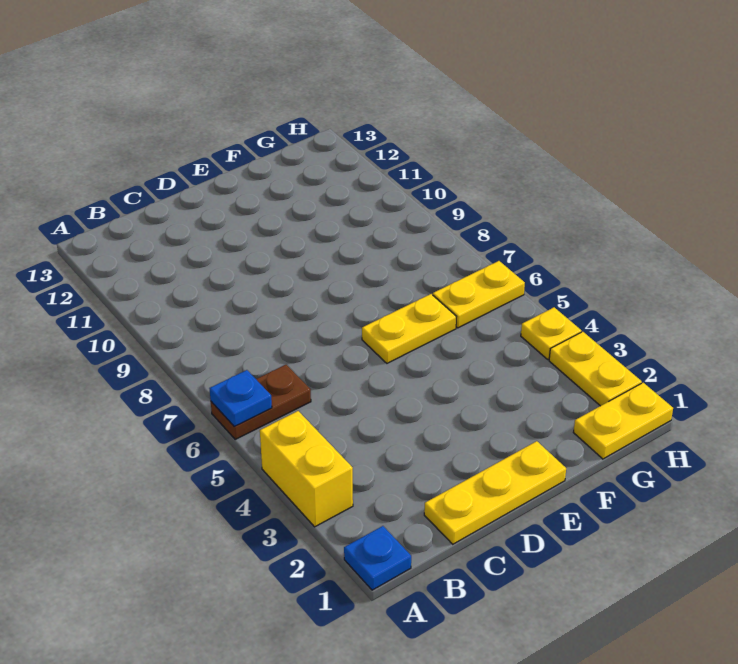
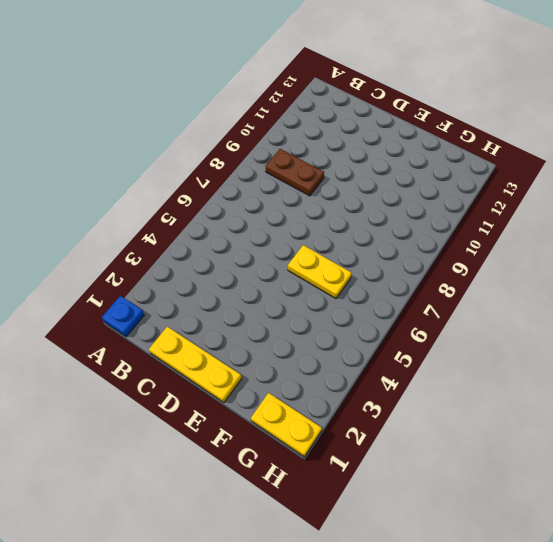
brown plate B9:C9 level 1 -> brown plate A6:B6 level 1
none -> yellow brick A3:A4 level 1
none -> yellow plate G6:H6 level 1

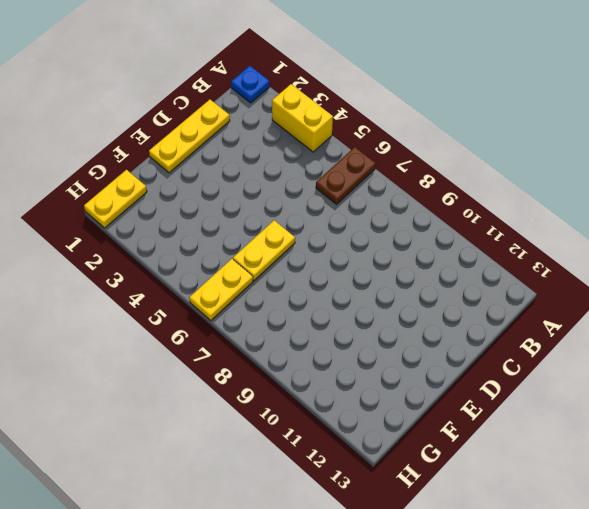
none -> yellow plate H2:H3 level 1
none -> yellow plate H4 level 1

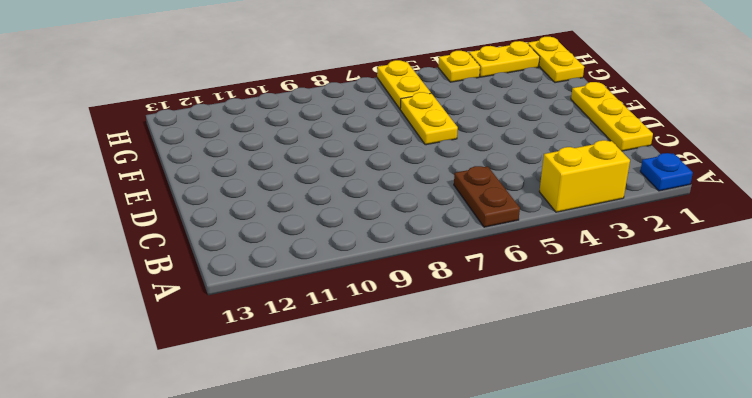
none -> blue plate A6 level 2

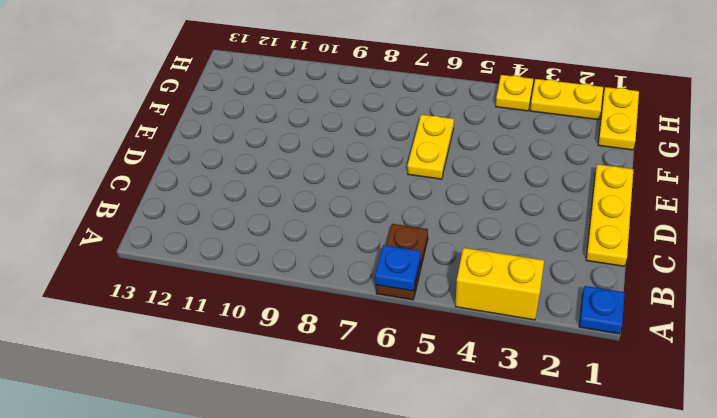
none -> yellow plate G6:H6 level 1

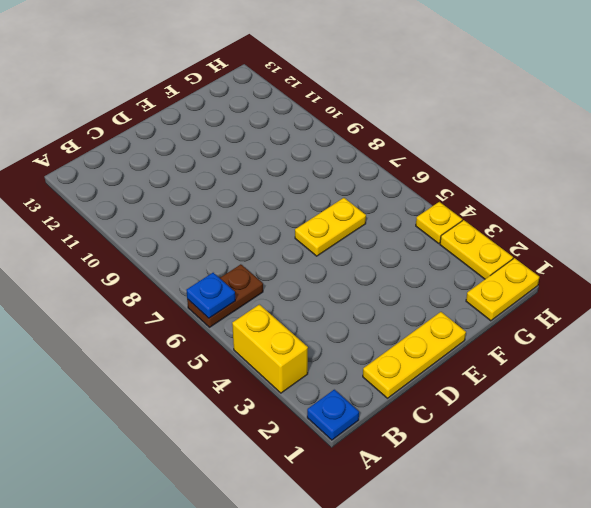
none -> yellow plate G6:H6 level 1

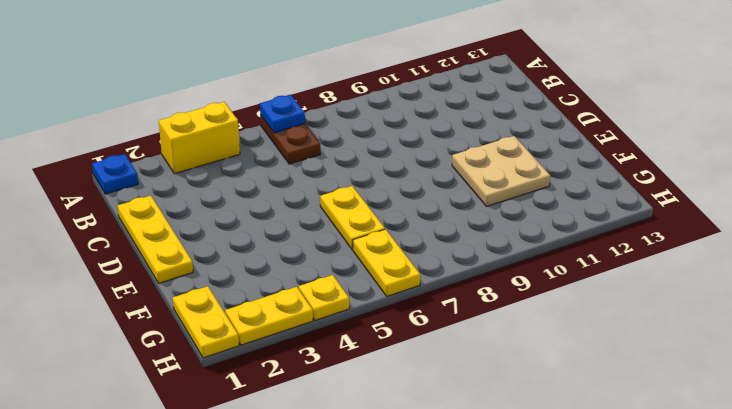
tan plate E10:F11 level 1 -> none

